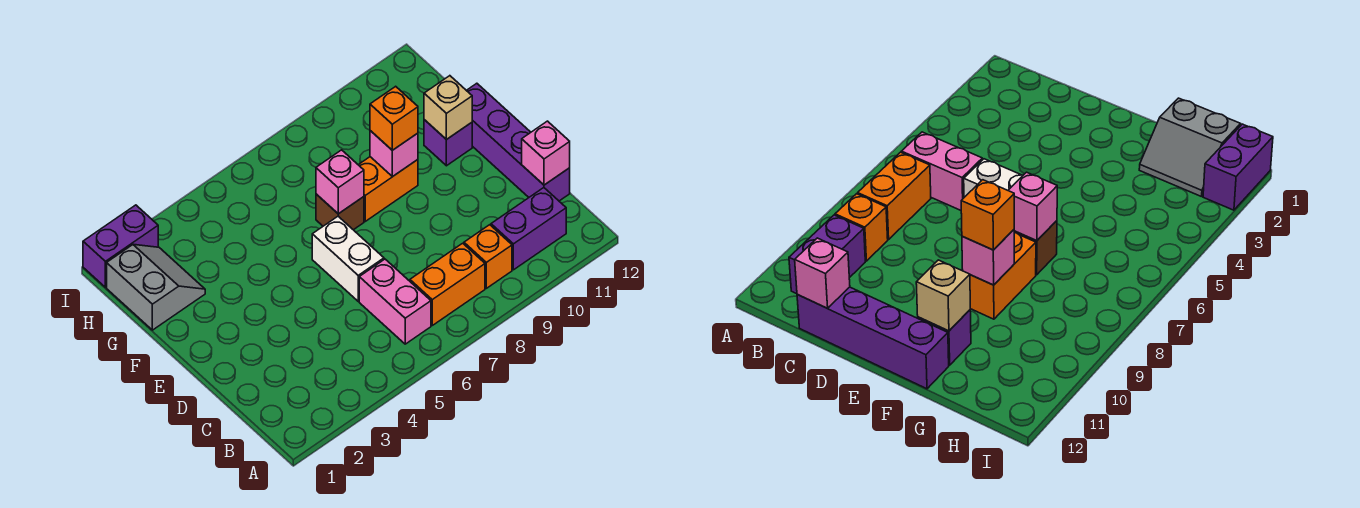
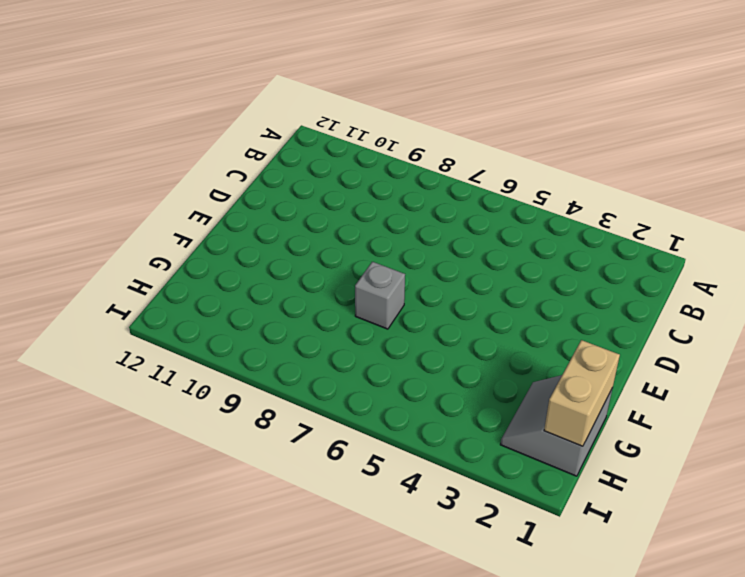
grey brick F7 level 1 -> brown brick F7 level 1
tan brick G1:H1 level 2 -> none
none -> pink brick B6:C6 level 1
none -> orange brick B7:B8 level 1
none -> orange brick B9 level 1

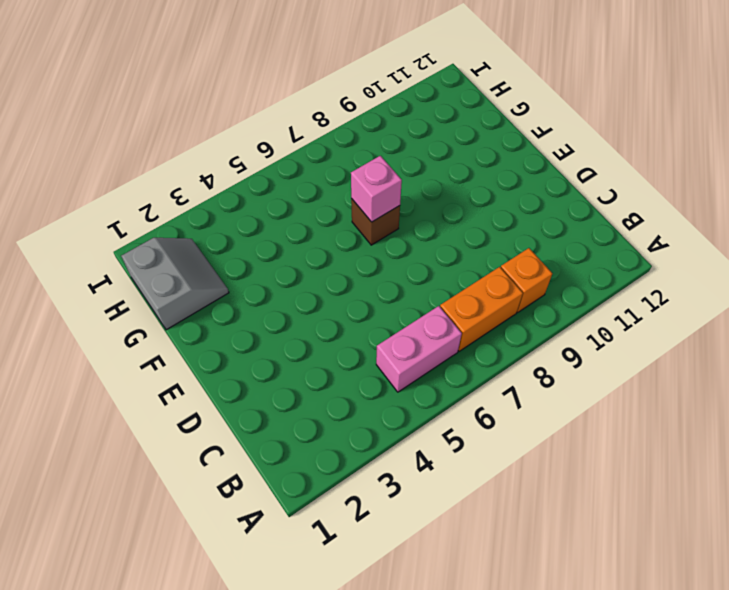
pink brick B5:B6 level 1 -> pink brick B6:C6 level 1
none -> purple brick B10:B11 level 1
none -> purple brick C12:F12 level 1
none -> white brick D6:E6 level 1

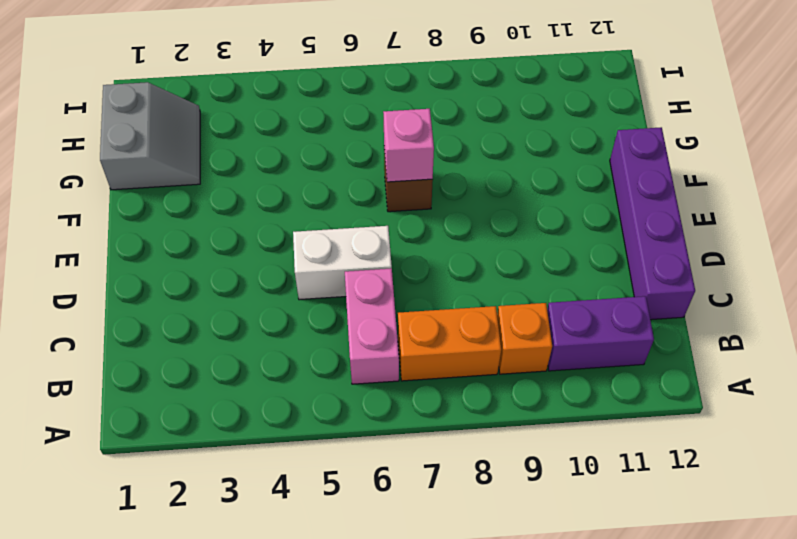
white brick D5:D6 level 1 -> white brick D6:E6 level 1
none -> orange brick F8:F9 level 1
none -> purple brick F11 level 1
none -> purple brick I1:I2 level 1

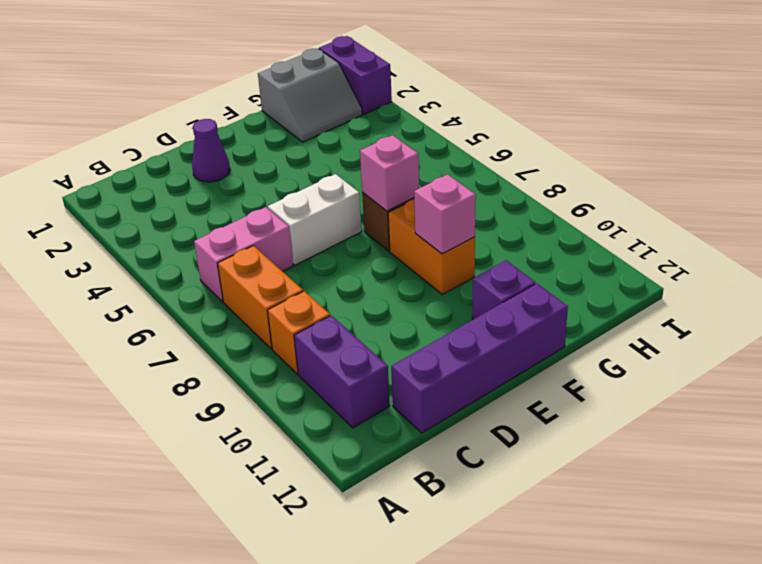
purple cone D2 level 1 -> none
none -> pink brick C12 level 2
none -> tan brick F11 level 2
none -> orange brick F9 level 3

